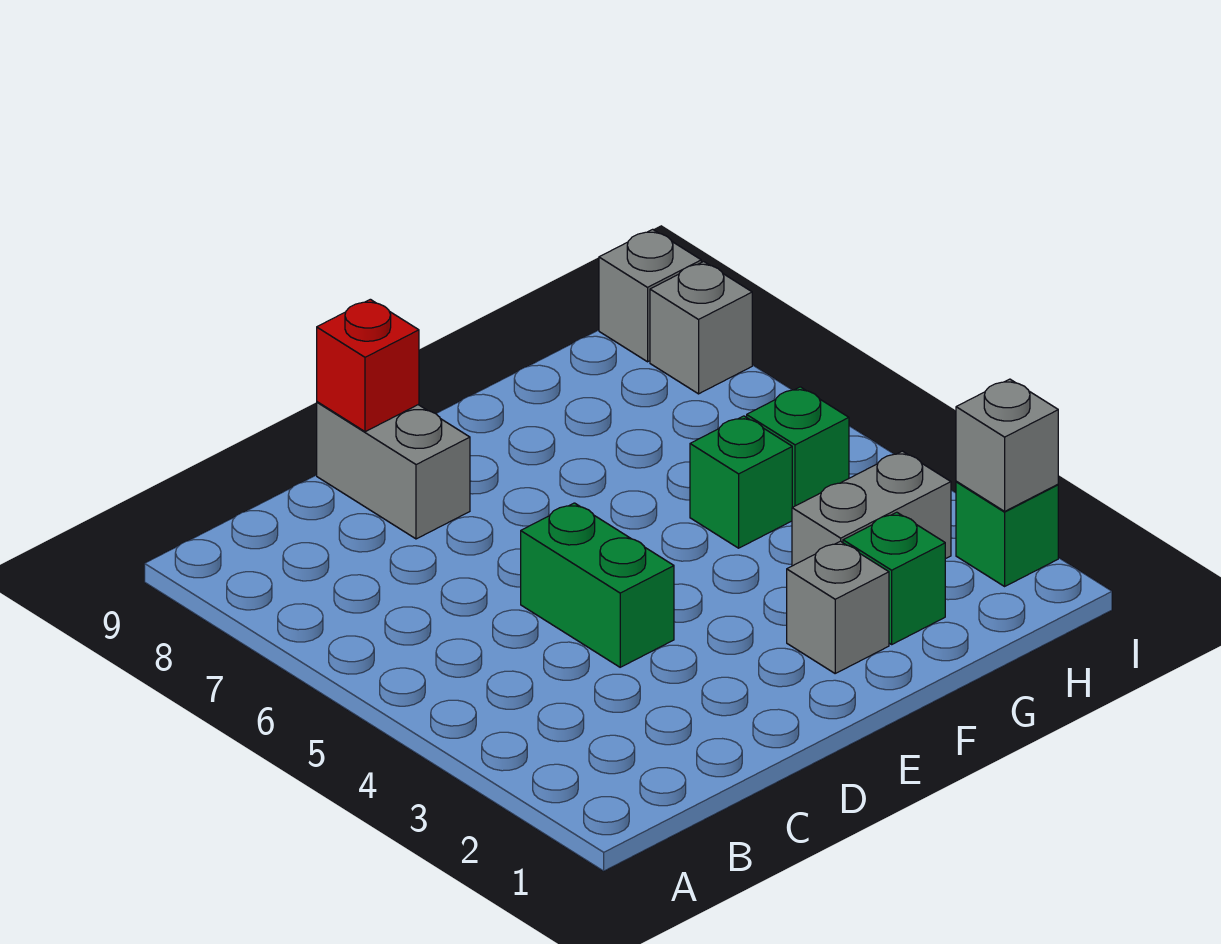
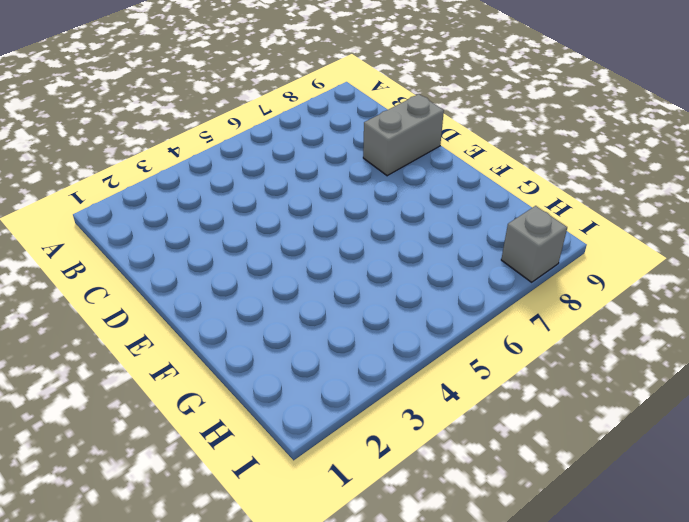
none -> green brick D4:D5 level 1
none -> grey brick F2 level 1
none -> green brick G2 level 1

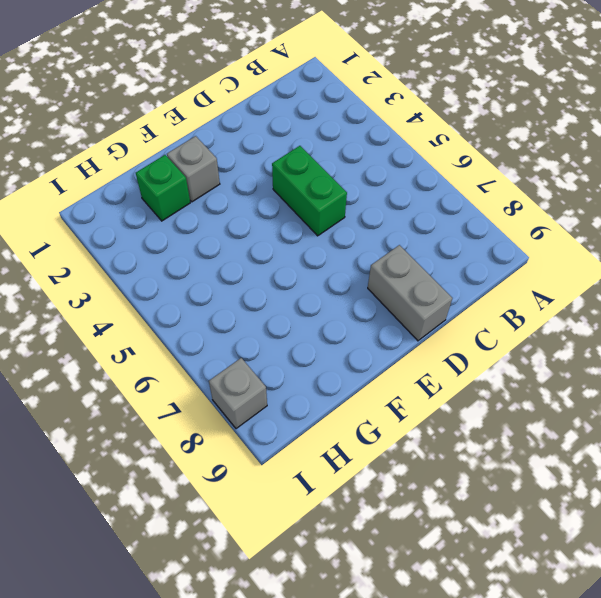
none -> grey brick G3:H3 level 1
none -> green brick G5 level 1
none -> green brick H5 level 1

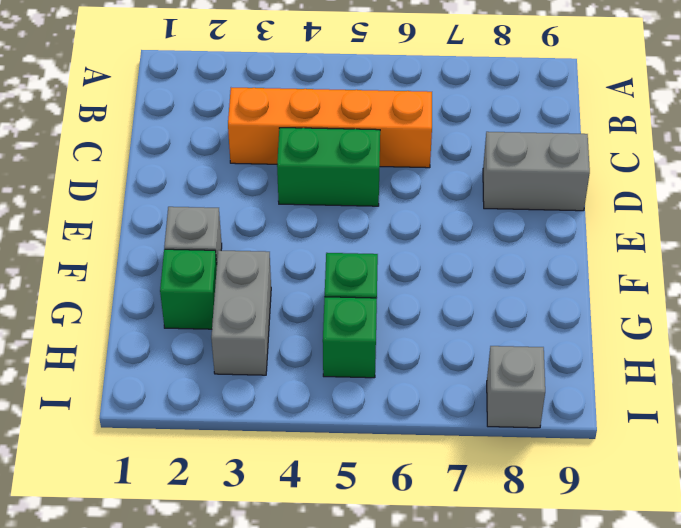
orange brick C3:C6 level 1 -> none
none -> green brick I2 level 1
none -> grey brick I9 level 1
none -> red brick D9 level 2

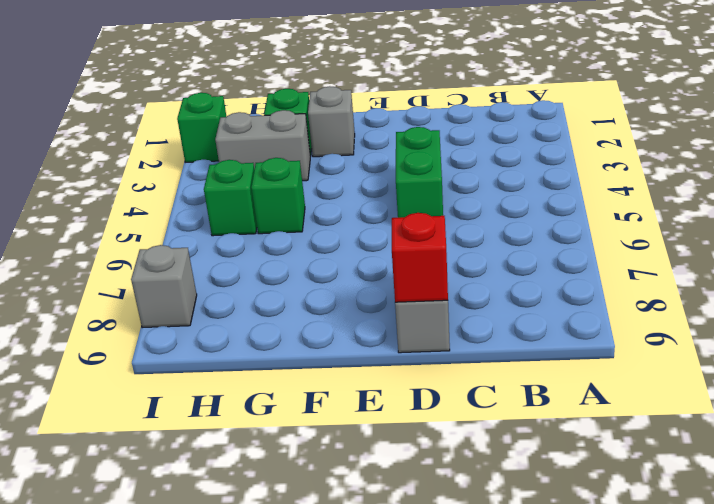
none -> grey brick I9 level 1
none -> grey brick I2 level 2

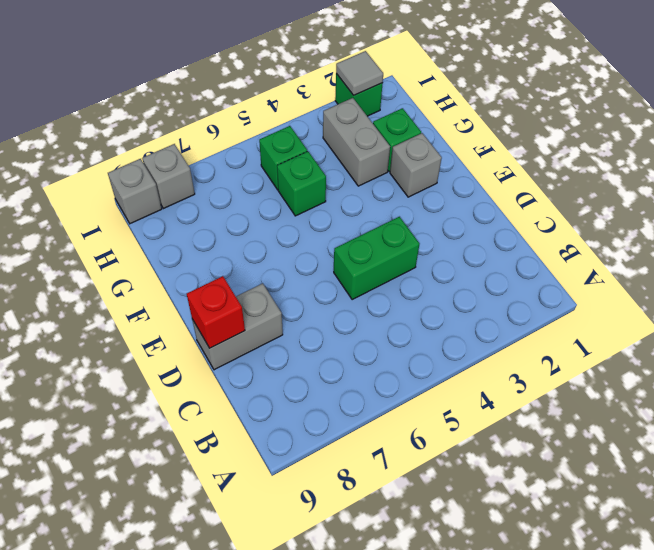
grey tile I2 level 2 -> grey brick I2 level 2

